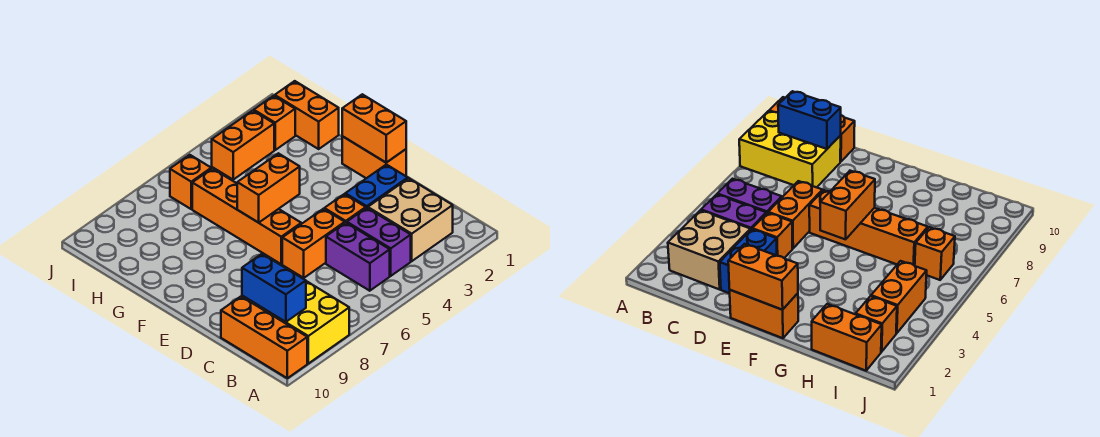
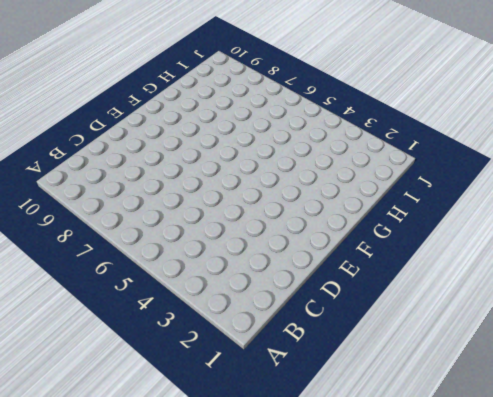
none -> yellow brick A8:C9 level 1
none -> orange brick A10:C10 level 1
none -> tan brick B2:C3 level 1

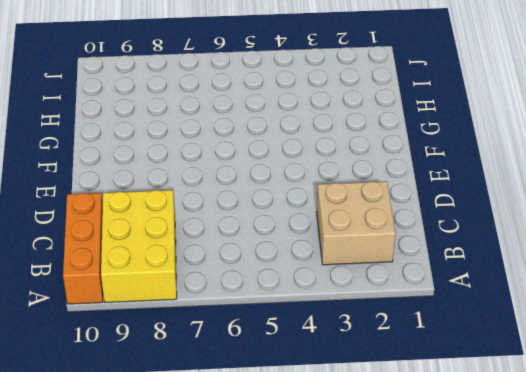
none -> purple brick B4:C4 level 1
none -> purple brick B5:C5 level 1
none -> blue brick D2:D3 level 1

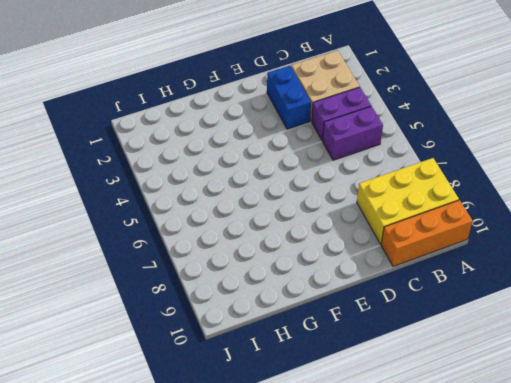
none -> orange brick D4 level 1
none -> orange brick D5:D6 level 1
none -> orange brick E1:F1 level 1

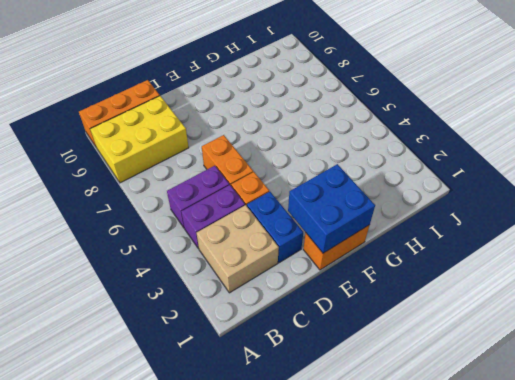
blue brick E1:F2 level 2 -> orange brick E1:F1 level 2
none -> orange brick E6:H6 level 1
none -> orange brick H1:I1 level 1
none -> orange brick I2 level 1

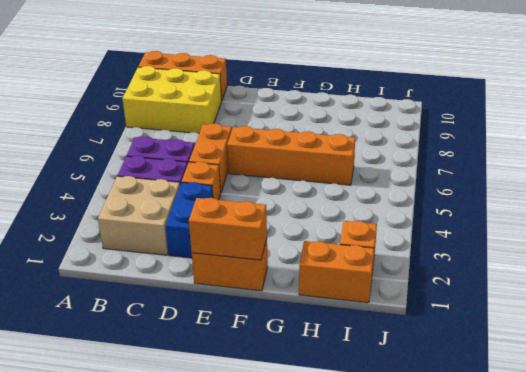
none -> orange brick I3:I4 level 1
none -> orange brick I6 level 1
none -> blue brick B9:C9 level 2

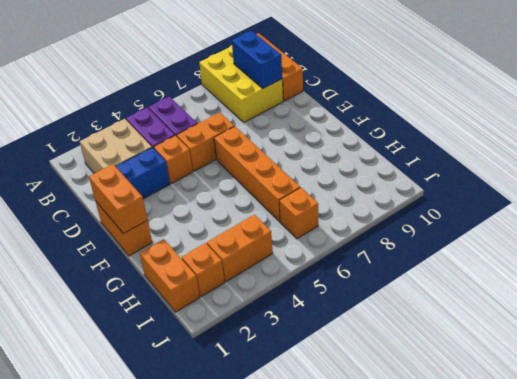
none -> orange brick F5:F6 level 2

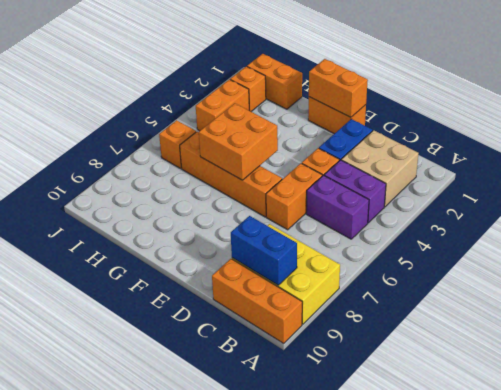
orange brick F5:G6 level 2 -> orange brick F5:F6 level 2

